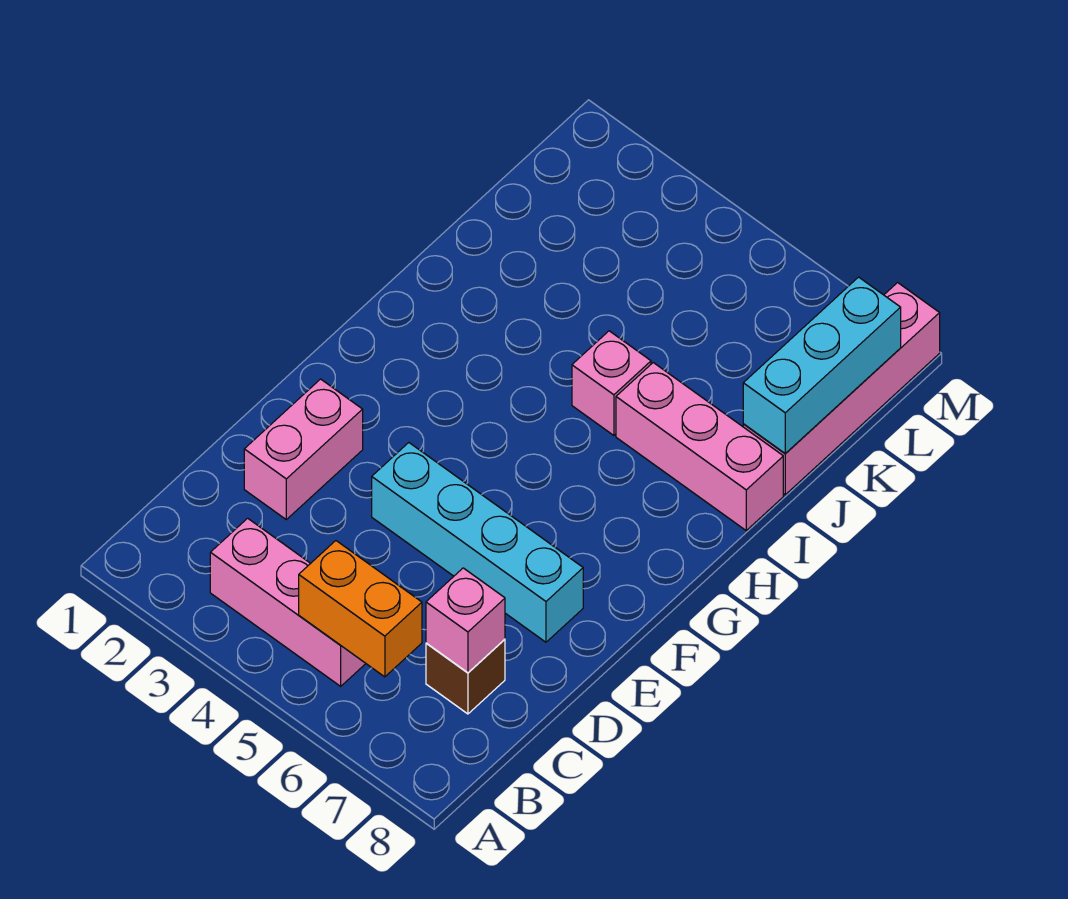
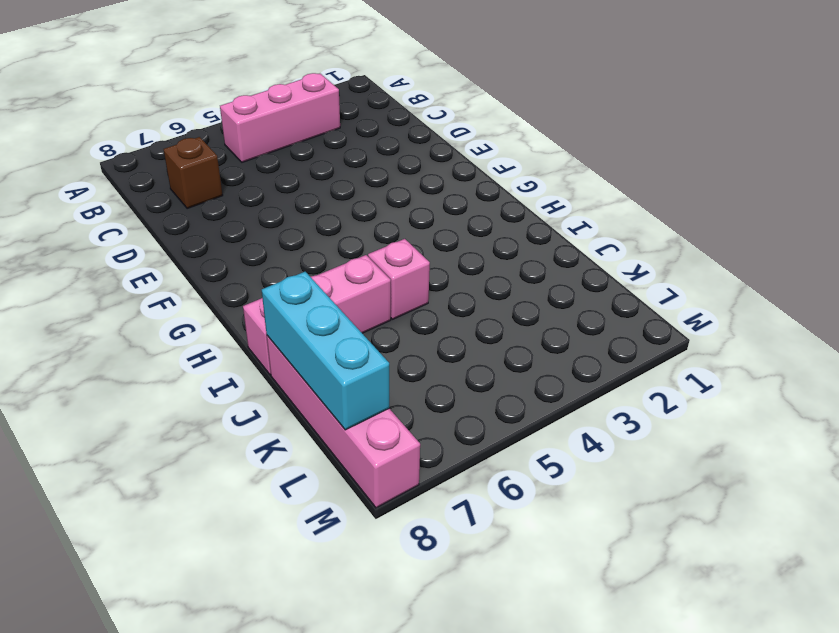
none -> pink brick D2:E2 level 1
none -> cyan brick E4:E7 level 1

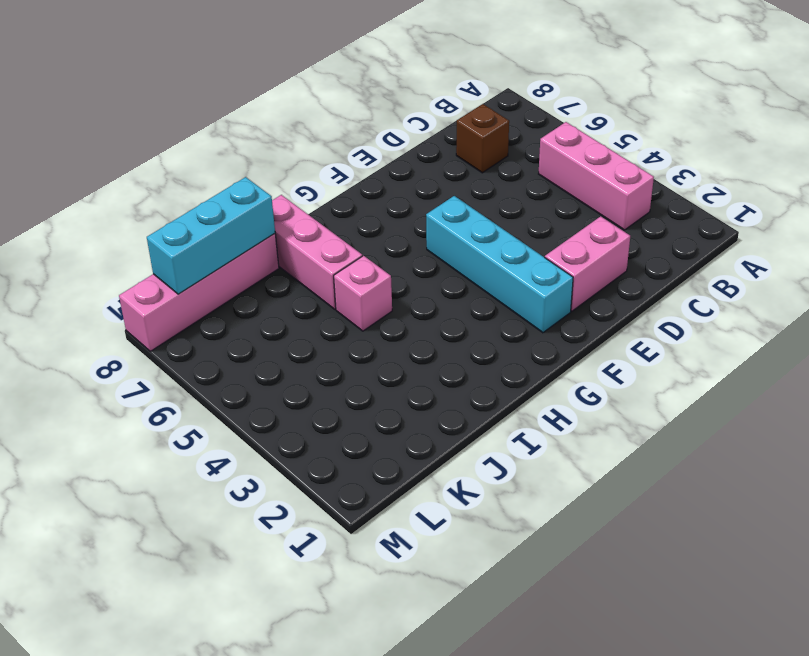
cyan brick F2:F5 level 1 -> cyan brick E4:E7 level 1
none -> orange brick B5:B6 level 2
none -> pink brick C7 level 2

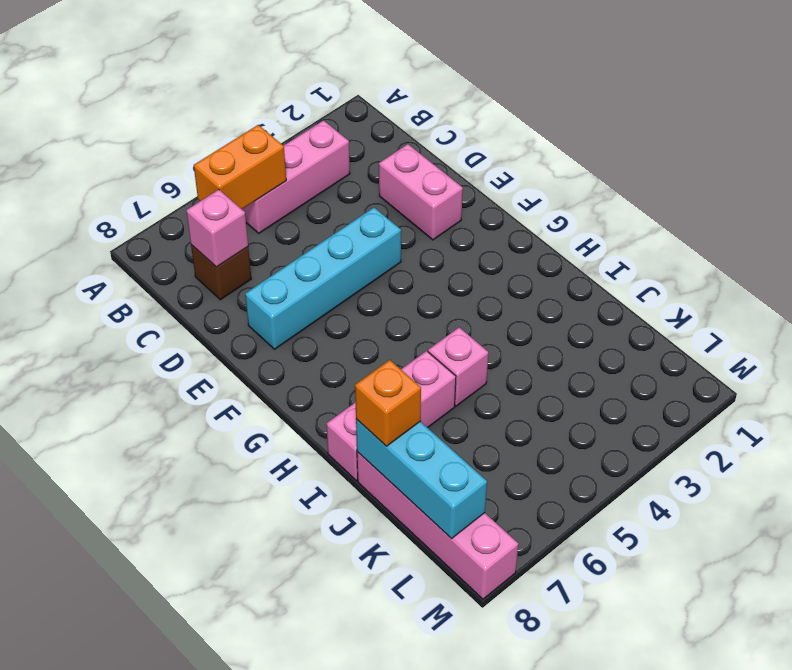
orange brick J8 level 3 -> none

